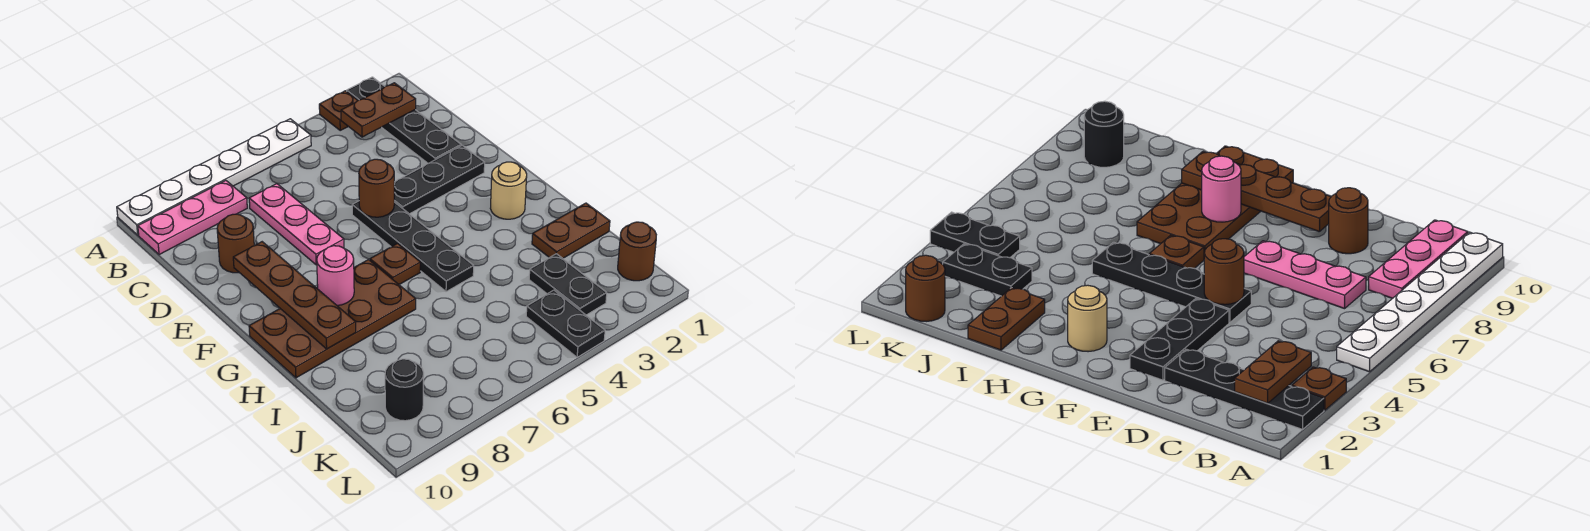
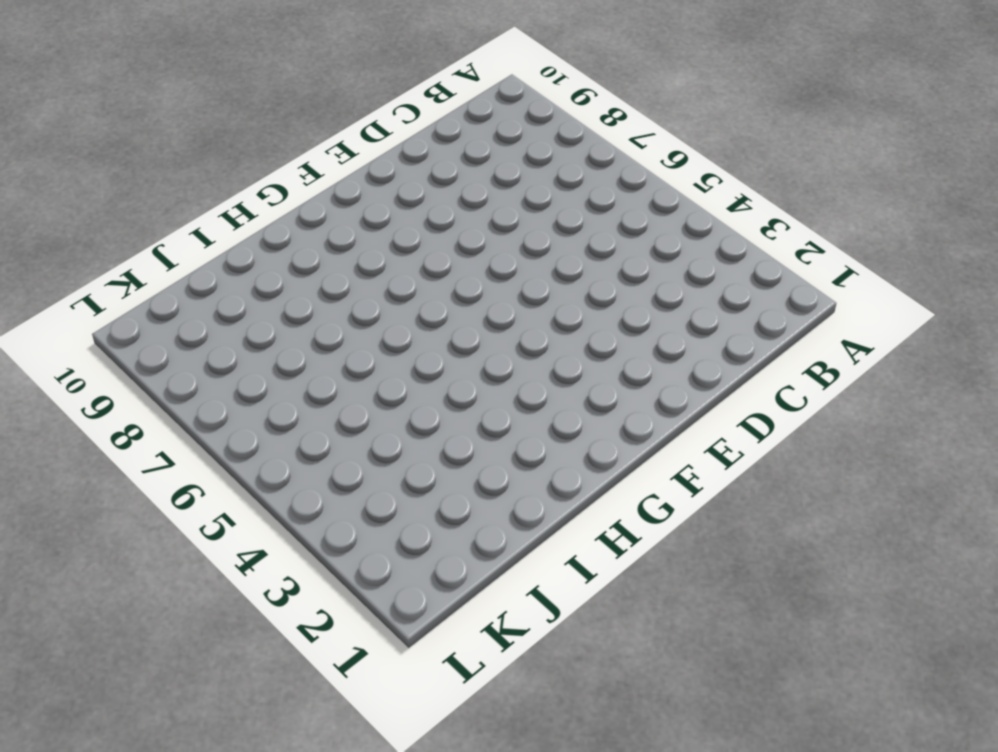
none -> black plate A2:D2 level 1
none -> brown plate A3 level 1
none -> white plate A5:A10 level 1

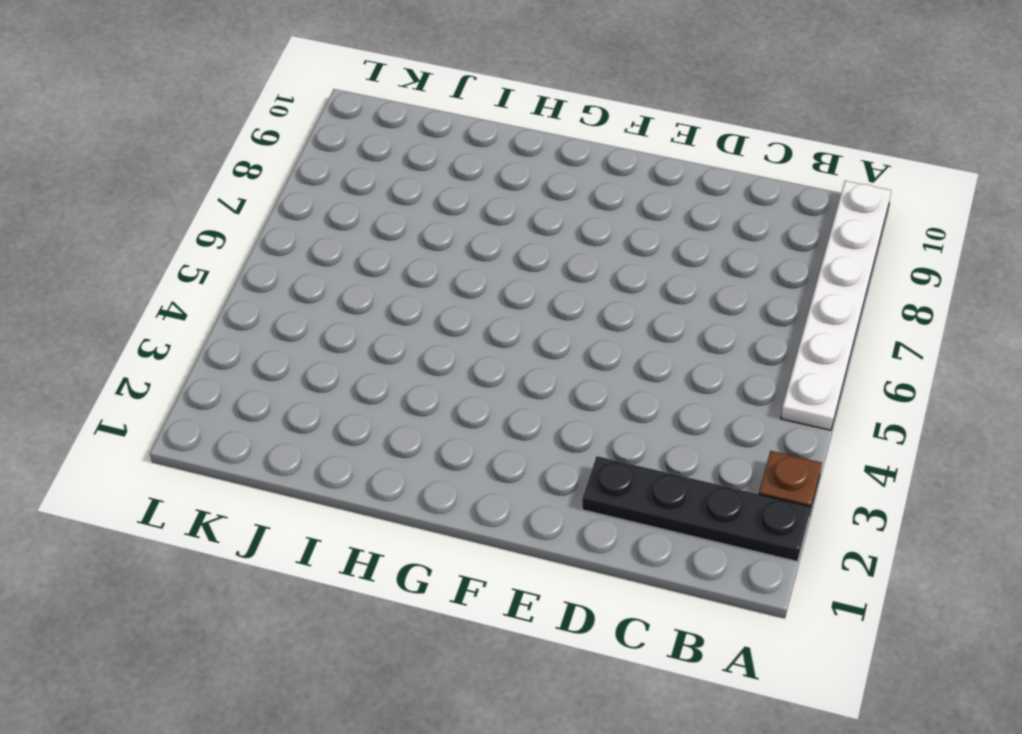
none -> pink plate B8:B10 level 1
none -> pink plate C7:E7 level 1
none -> brown round brick D9 level 1

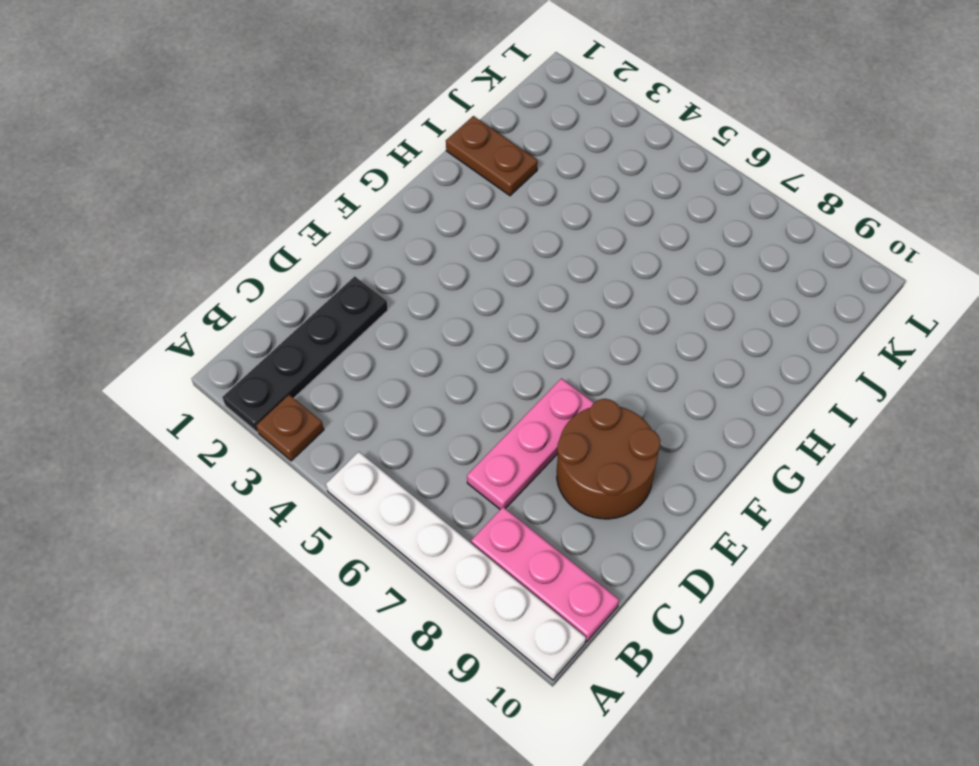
brown round brick D8:E9 level 1 -> brown round brick D9 level 1
none -> black plate E2:E4 level 1
none -> black plate E5:H5 level 1
none -> tan round brick G2 level 1

